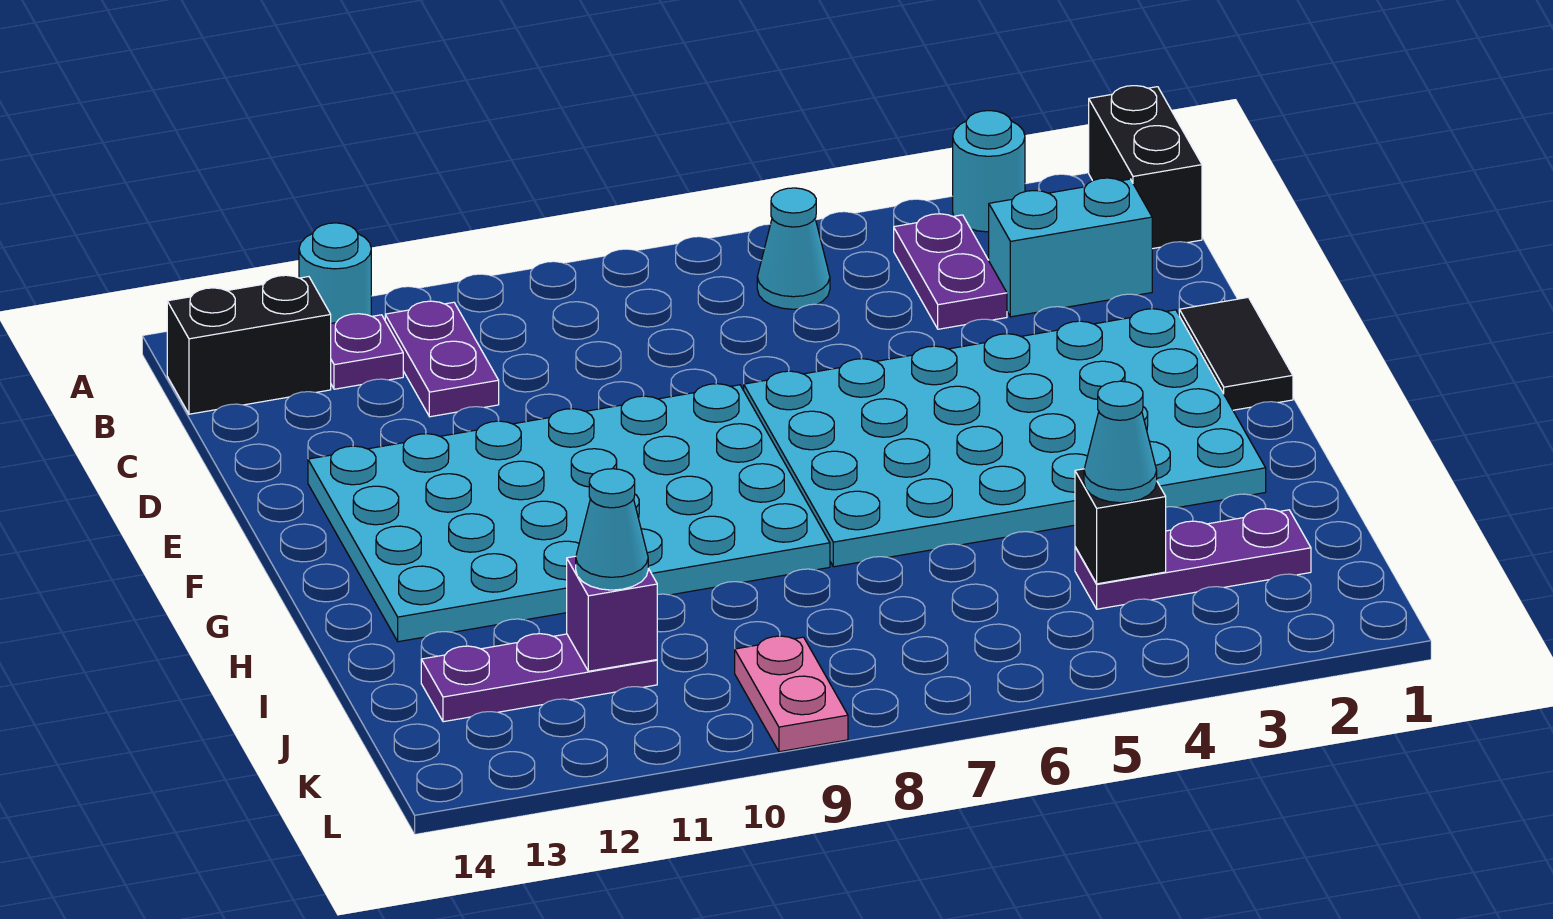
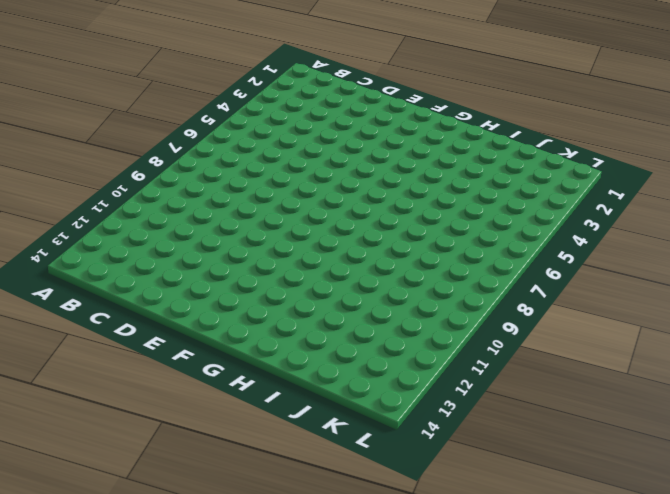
none -> black brick A1:B1 level 1
none -> cyan round brick A3 level 1
none -> cyan round brick A12 level 1

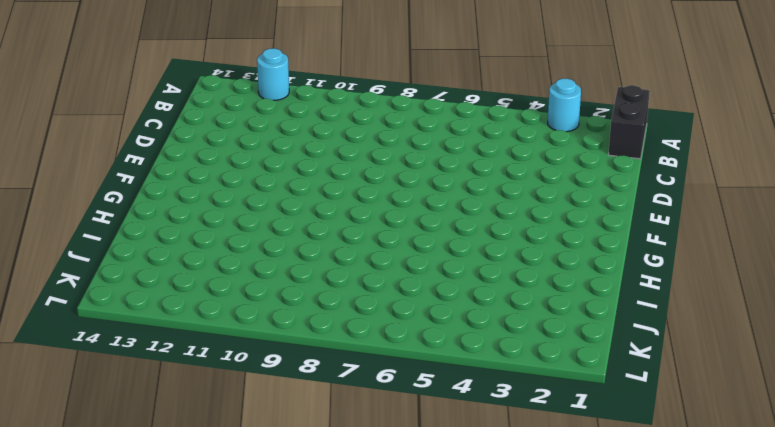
none -> purple plate B4:C4 level 1
none -> cyan cone B6 level 1
none -> purple plate B11:C11 level 1

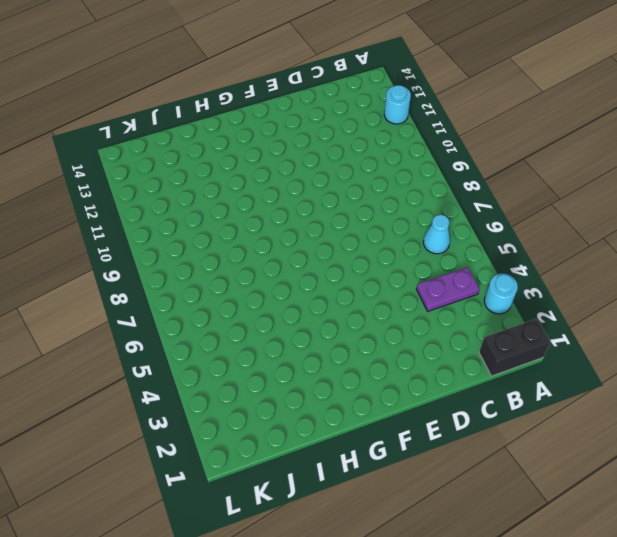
none -> purple plate B11:C11 level 1
none -> purple plate B12 level 1
none -> black brick B13:B14 level 1

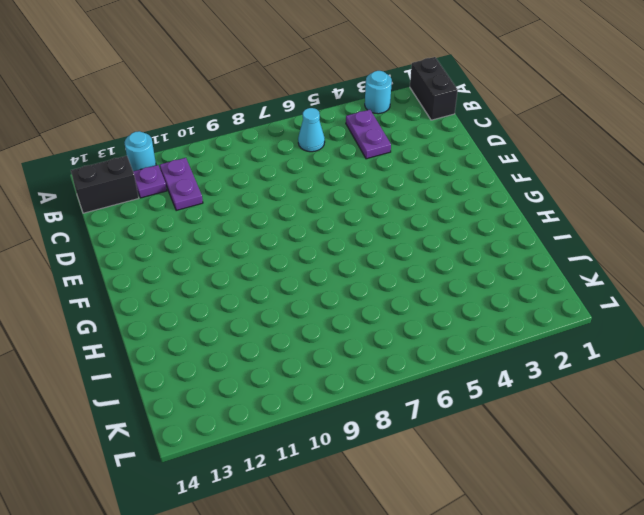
none -> cyan brick C2:C3 level 1
none -> black tile E1:F1 level 1
none -> cyan plate E2:H7 level 1

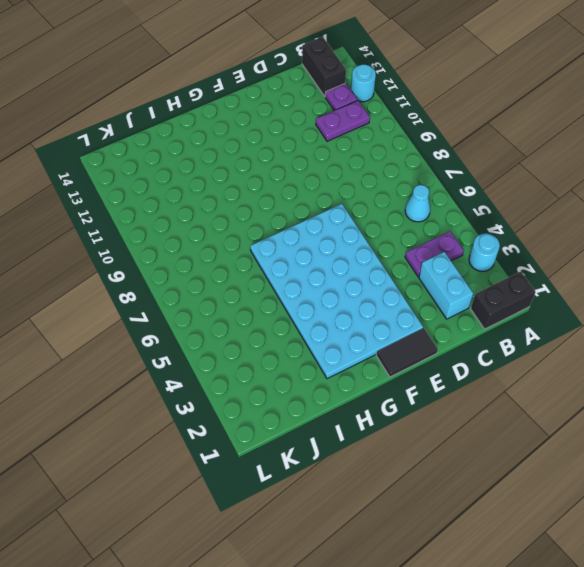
none -> cyan plate E8:H13 level 1
none -> purple plate J2:J4 level 1
none -> purple plate J11:J13 level 1

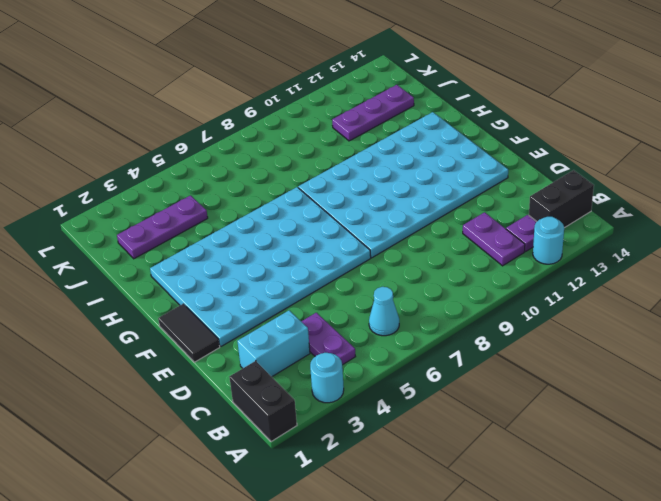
none -> pink plate K9:L9 level 1
none -> black brick J4 level 2
none -> purple brick J11 level 2

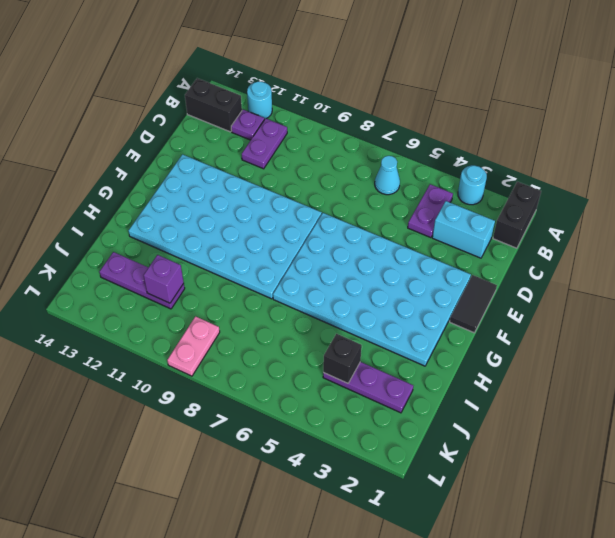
none -> cyan cone J4 level 3
none -> cyan cone J11 level 3

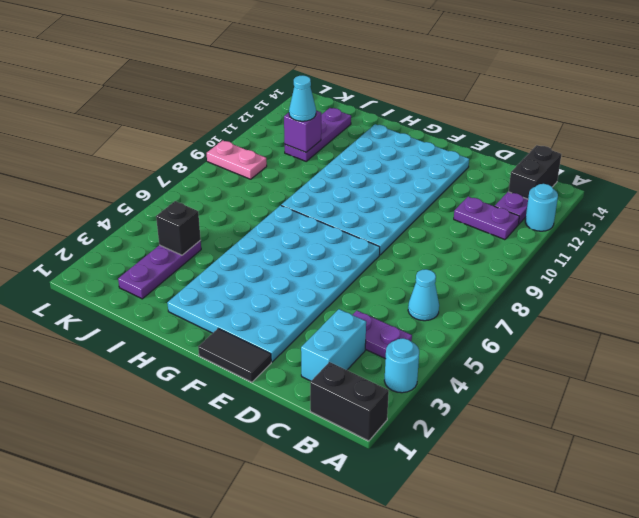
none -> cyan cone J4 level 3

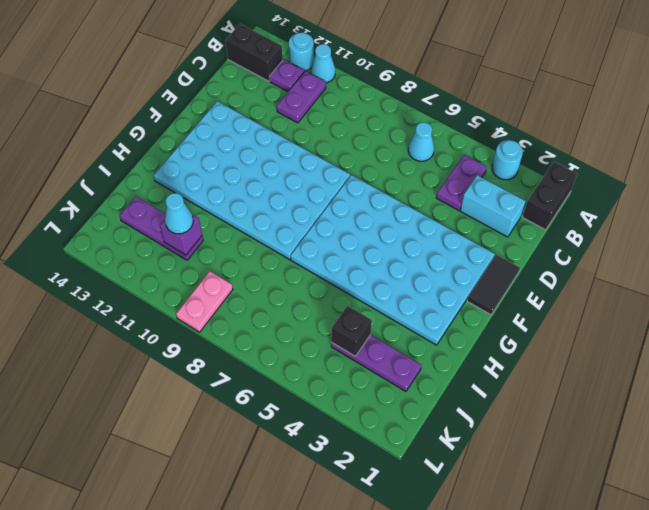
cyan cone A11 level 1 -> cyan cone J4 level 3

